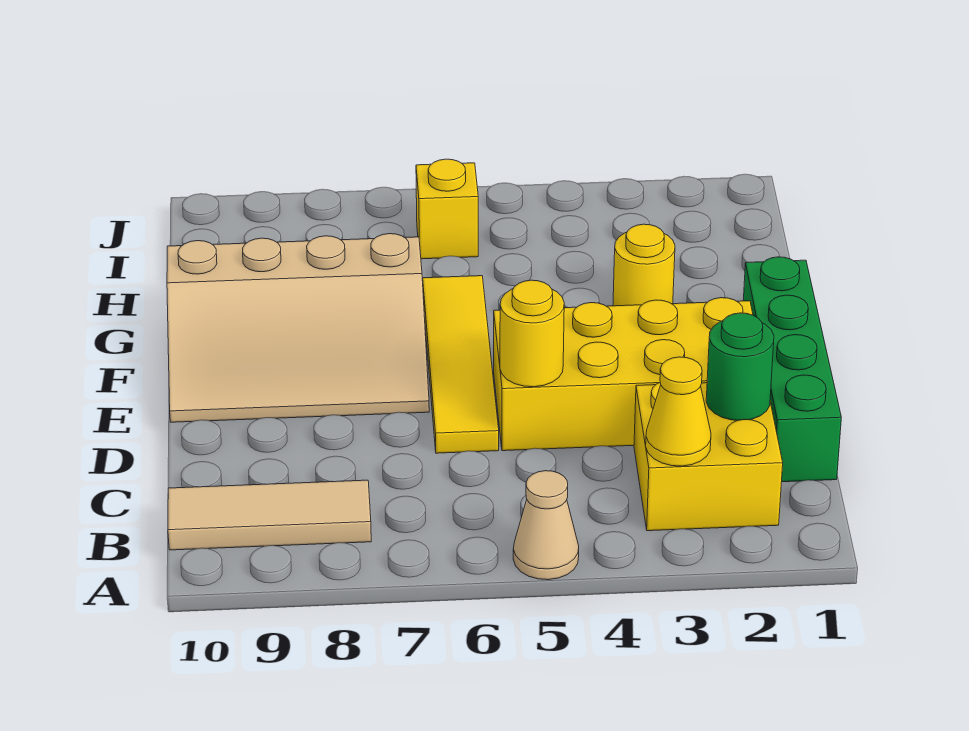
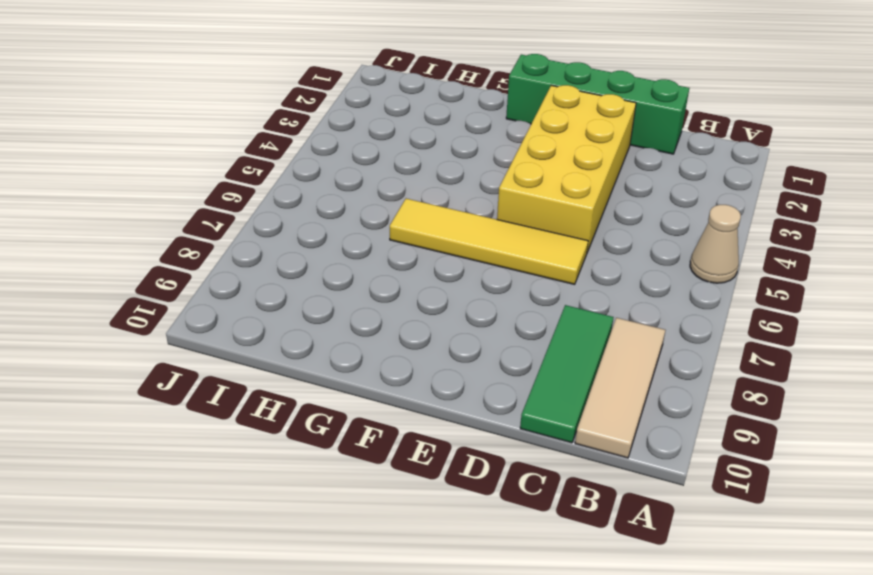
green tile C8:C10 level 1 -> none
none -> yellow brick B2:C3 level 1
none -> tan slope E7:G10 level 1 top G
none -> yellow round brick G3 level 1

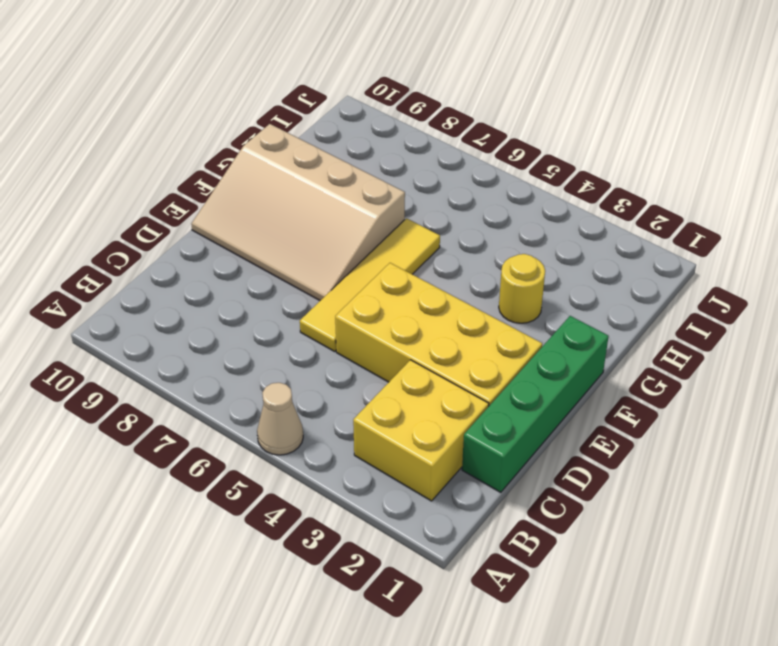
none -> tan tile B8:B10 level 1
none -> yellow brick I6 level 1
none -> yellow cone B3 level 2

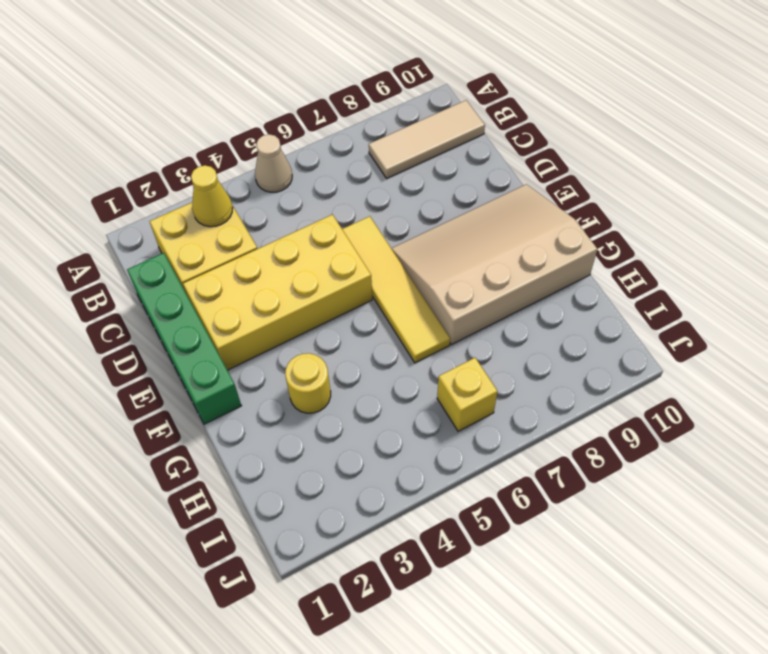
none -> green round brick C2 level 2
none -> yellow round brick D5 level 2

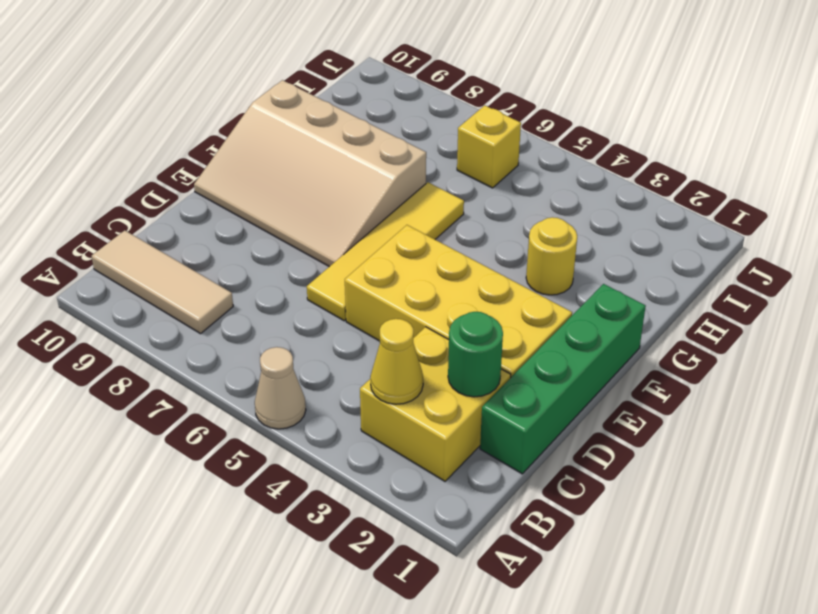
none -> yellow round brick D5 level 2

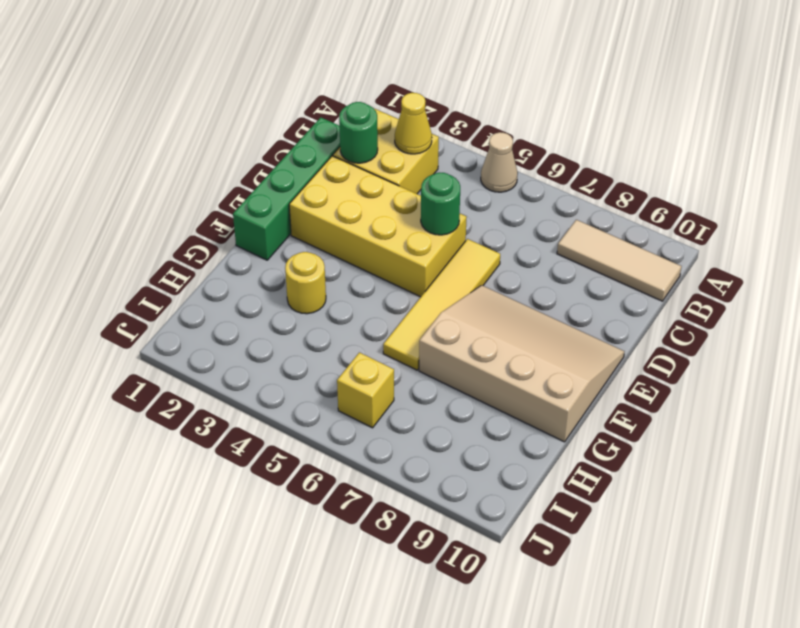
green round brick D5 level 2 -> yellow round brick D5 level 2

